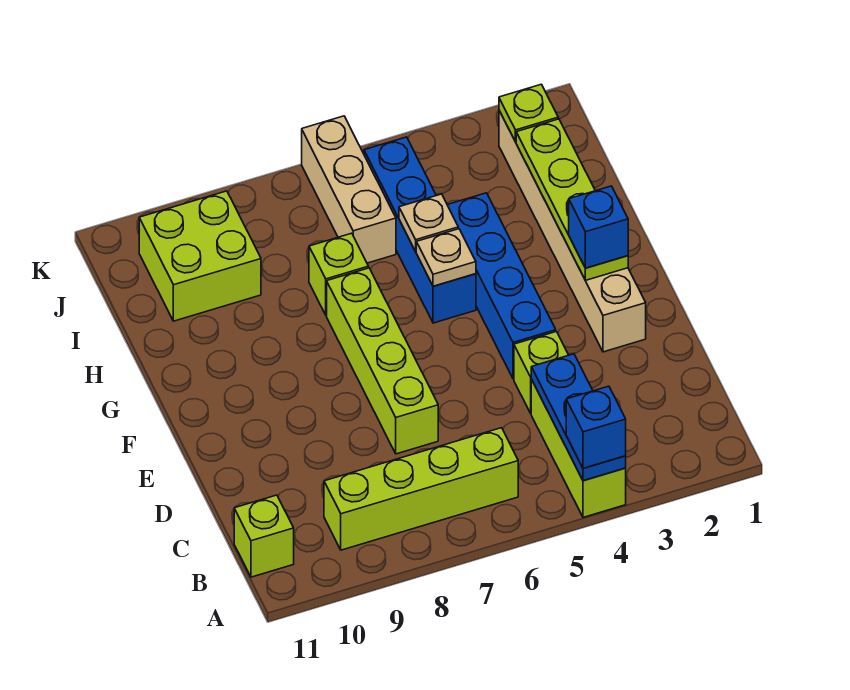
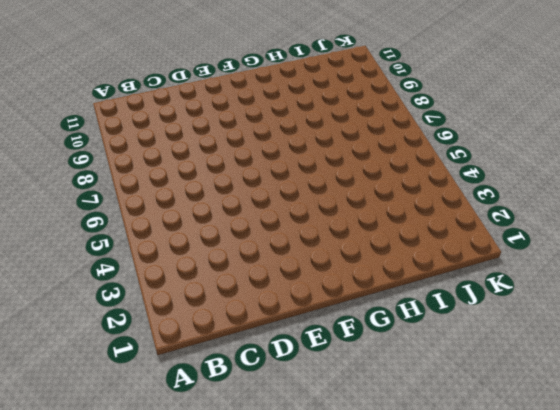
none -> lime brick A4:C4 level 1
none -> lime brick B6:B9 level 1
none -> lime brick B11 level 1

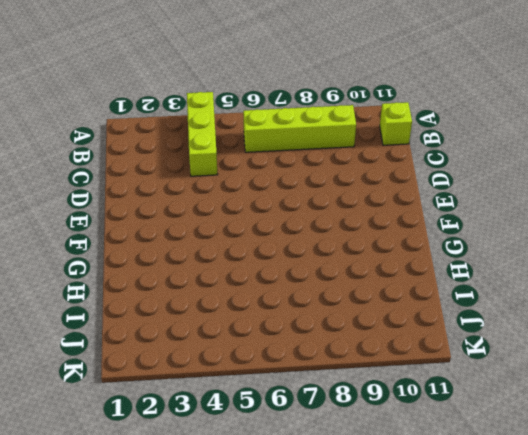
none -> lime brick D4 level 1
none -> lime brick D7:G7 level 1
none -> tan brick E2:J2 level 1

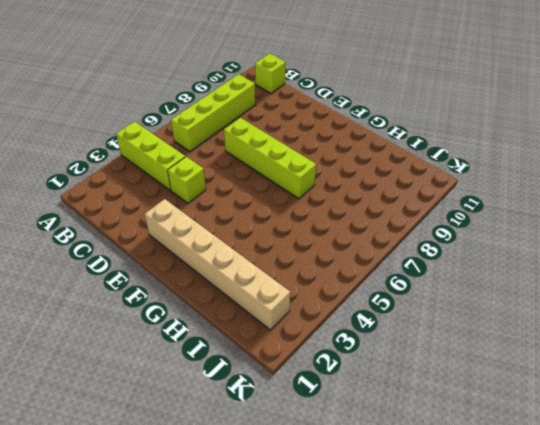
none -> blue brick E4:H4 level 1
none -> blue brick G5:J5 level 1
none -> lime brick H7 level 1

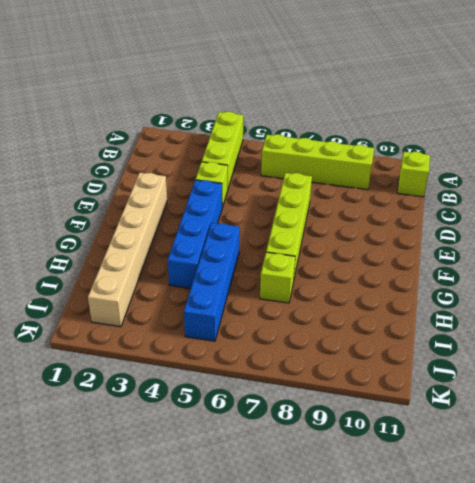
none -> tan brick I6:K6 level 1
none -> lime brick I9:J10 level 1
none -> blue plate A4:C4 level 2

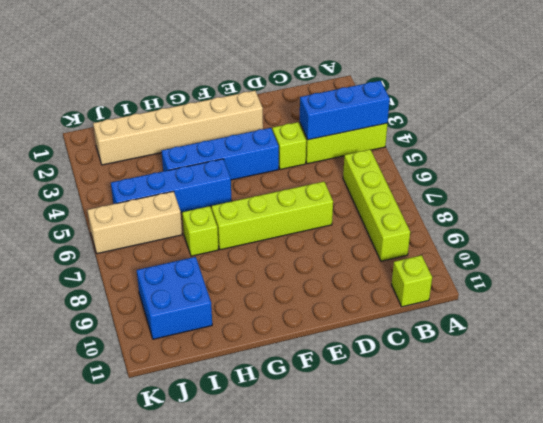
blue brick A4:C4 level 2 -> blue plate A4:C4 level 2
blue brick I9:J10 level 1 -> lime brick I9:J10 level 1
none -> lime plate F2:I2 level 2
none -> tan plate G5 level 2
none -> tan plate H5 level 2

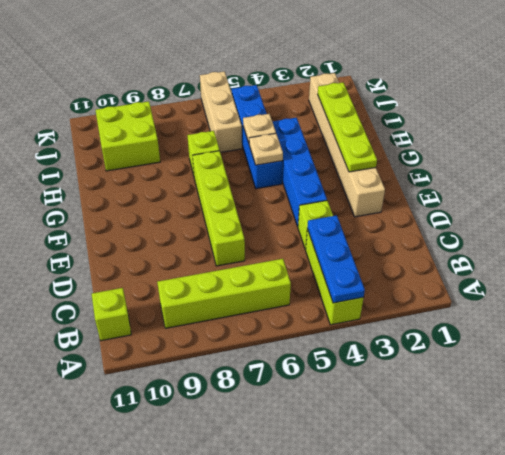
none -> lime plate J2 level 2
none -> blue brick A4 level 3
none -> blue brick F2 level 3

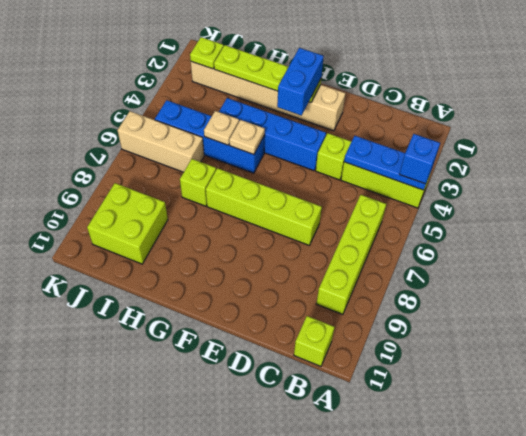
blue brick F2:F3 level 3 -> blue brick F2 level 3

